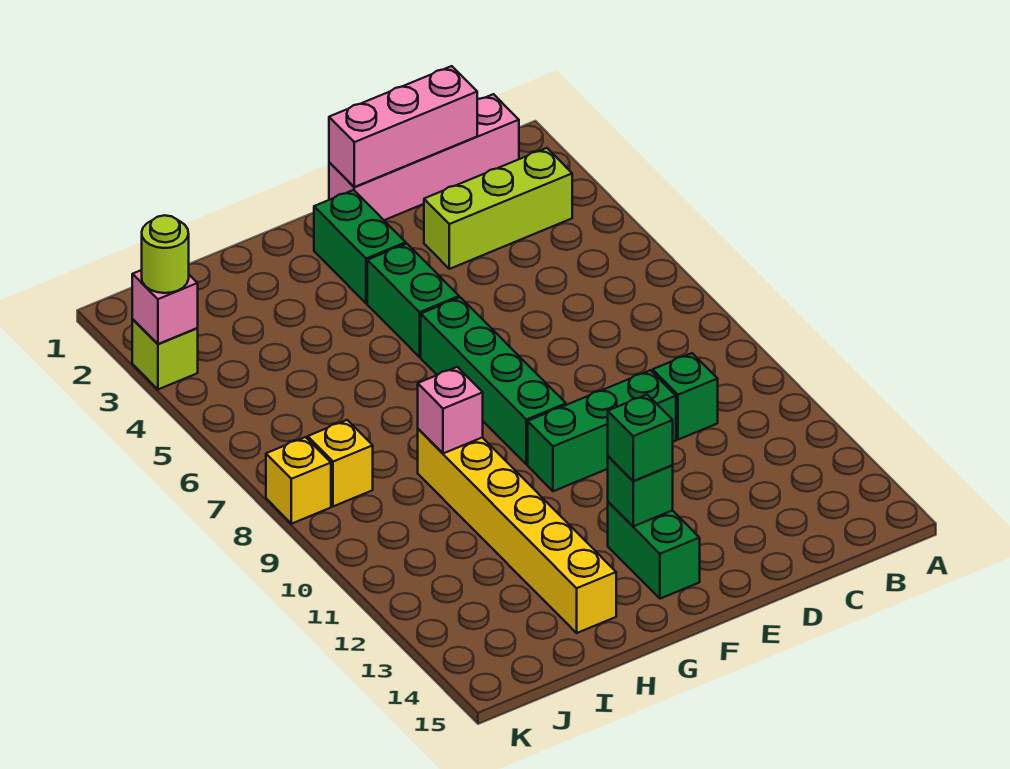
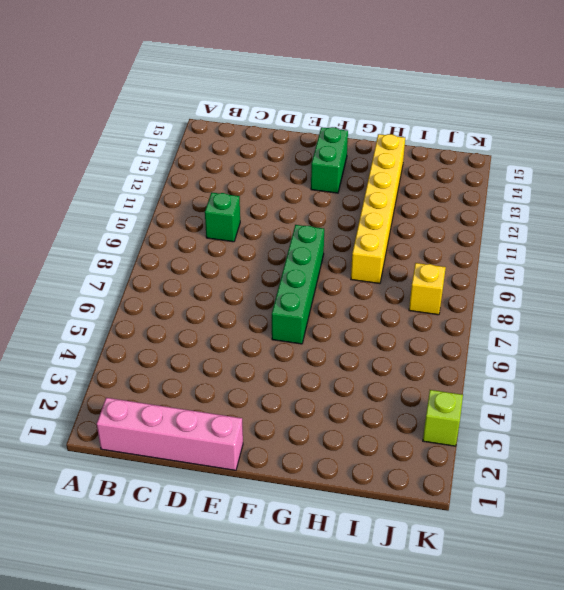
none -> lime brick B3:D3 level 1
none -> green brick D10:F10 level 1
none -> green brick F2:F3 level 1

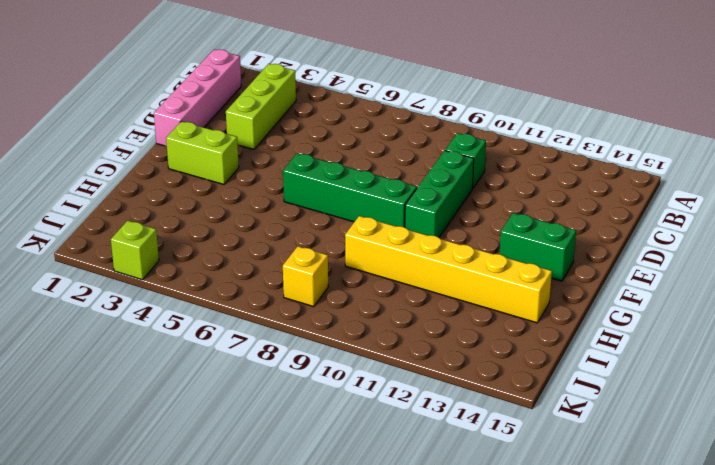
lime brick F2:F3 level 1 -> green brick F2:F3 level 1
none -> green brick F4:F5 level 1
none -> yellow brick K8 level 1
none -> pink brick C1:E1 level 2

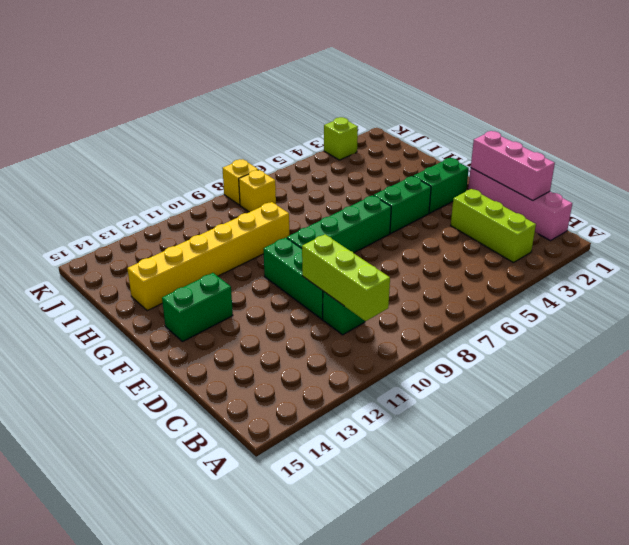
lime brick B10:D10 level 2 -> none
none -> green brick F13 level 2
none -> pink brick H9 level 2
none -> pink brick K3 level 2

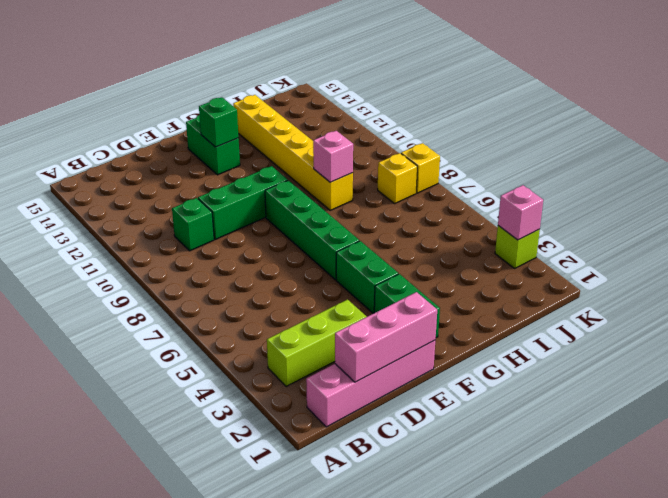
none -> green brick F13 level 3
none -> lime round brick K3 level 3

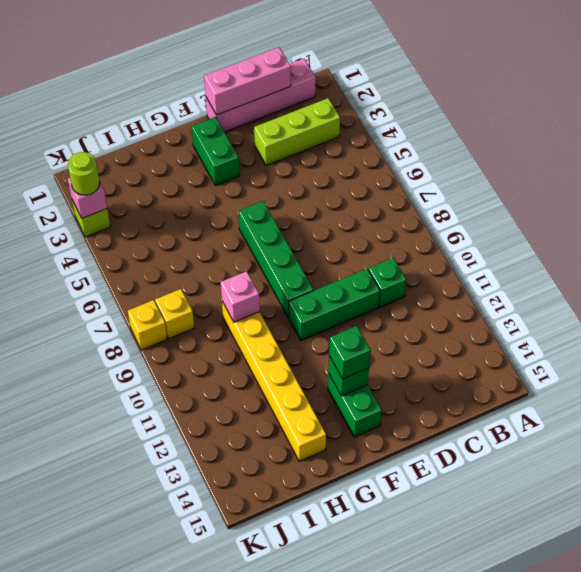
none -> green brick F4:F5 level 1

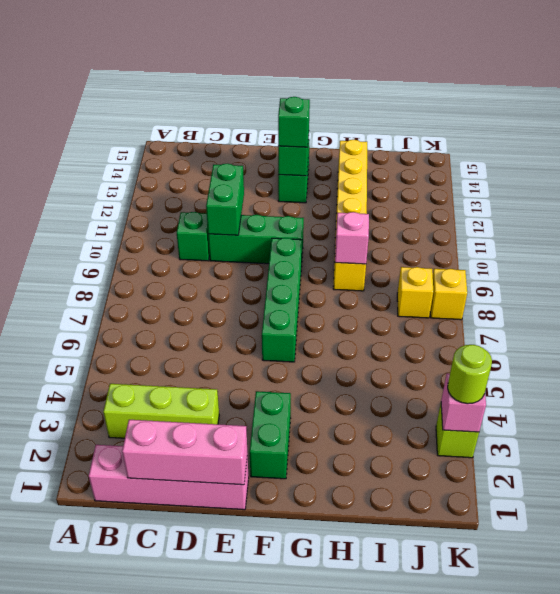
green brick D10:D11 level 2 -> green brick F4:F5 level 1

